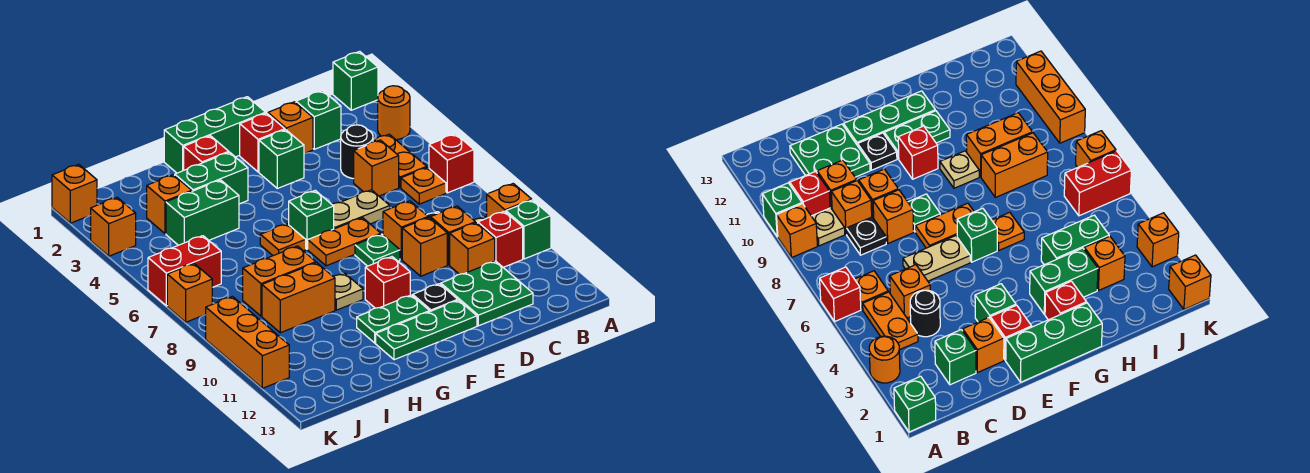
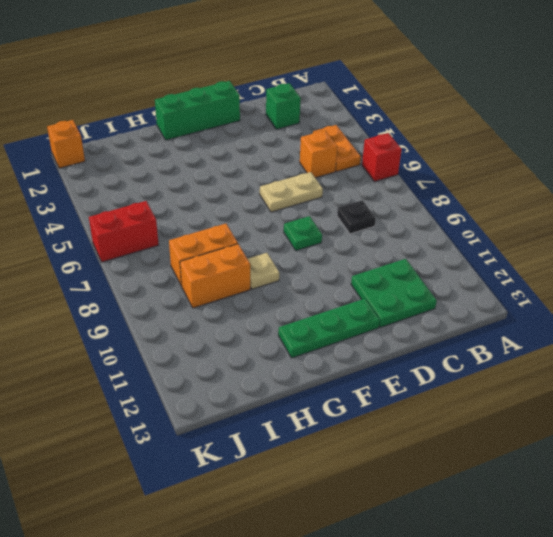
none -> green brick A1 level 1
none -> orange round brick A3 level 1
none -> orange brick A9 level 1
none -> green brick A10 level 1

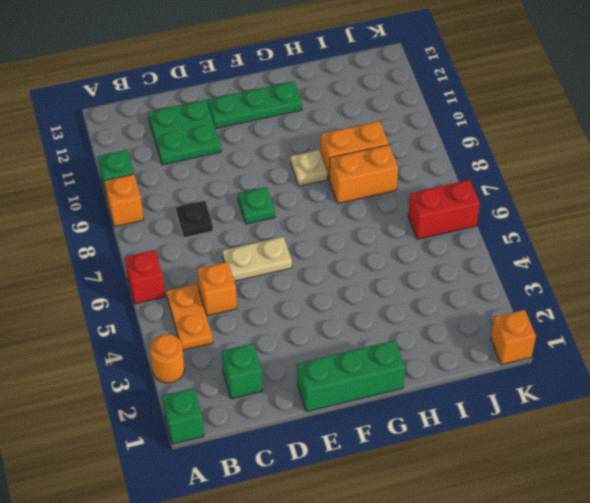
none -> orange plate B6 level 1
none -> tan plate B9 level 1
none -> red brick B10 level 1
none -> black round brick C4 level 1

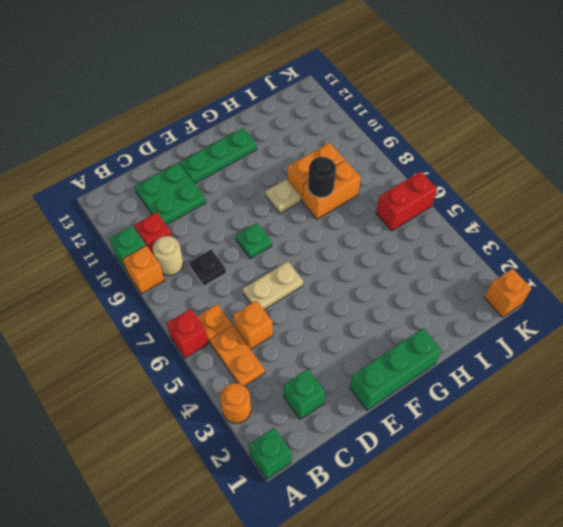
tan round brick B9 level 1 -> tan plate B9 level 1
black round brick H8 level 2 -> black round brick C4 level 1
none -> orange brick C9 level 1
none -> orange brick C10 level 1
none -> orange brick D2 level 1
none -> orange brick D8 level 1

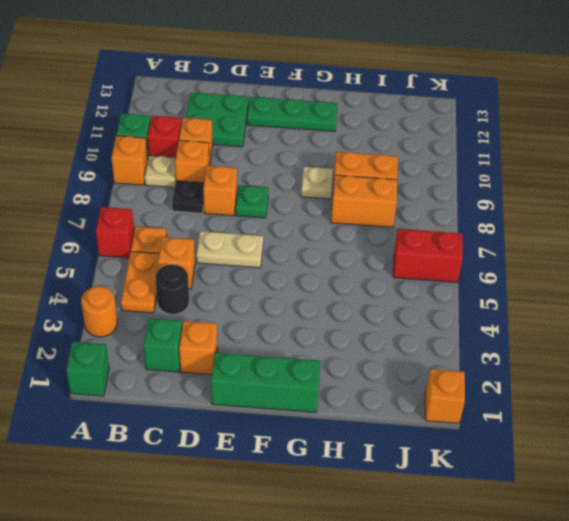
none -> orange brick D9 level 1
none -> red brick E2 level 1
none -> green brick E3 level 1
none -> orange plate E7:F7 level 1

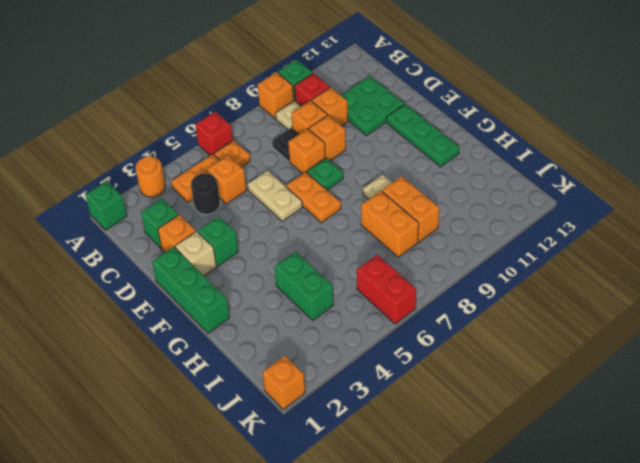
tan brick E2 level 1 -> red brick E2 level 1
none -> black plate E11 level 1
none -> green brick F6 level 1
none -> red brick F10 level 1
none -> green plate F11:G11 level 1

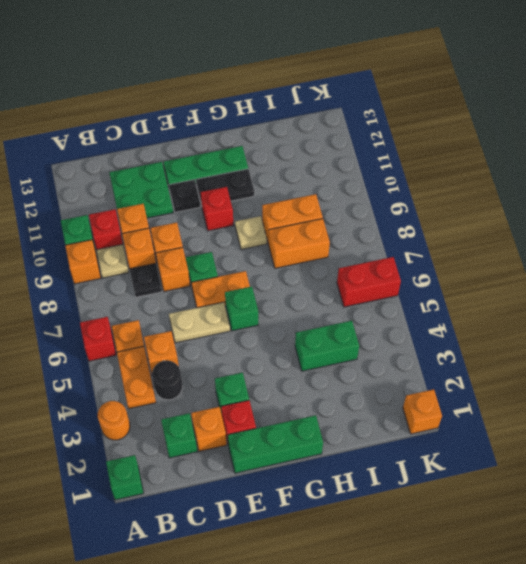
black plate F11:G11 level 1 -> green plate F11:G11 level 1
none -> red brick G2 level 1
none -> green brick G3:H3 level 1
none -> orange plate G6 level 1
none -> orange brick I3 level 1

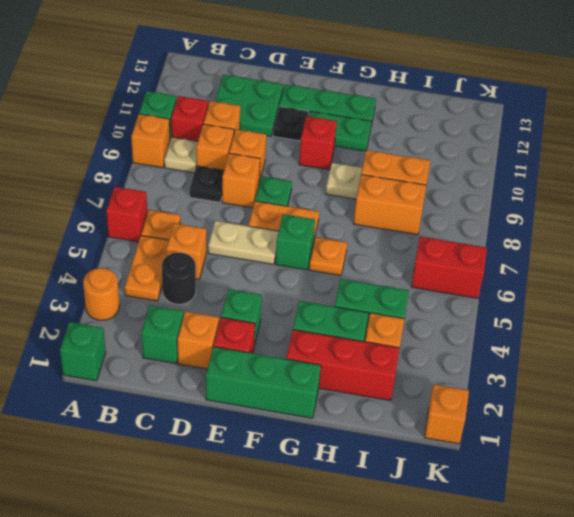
red brick G2:I2 level 1 -> red brick G2 level 1
none -> orange brick K3 level 1
none -> orange brick K7 level 1
none -> orange brick K9:K11 level 1

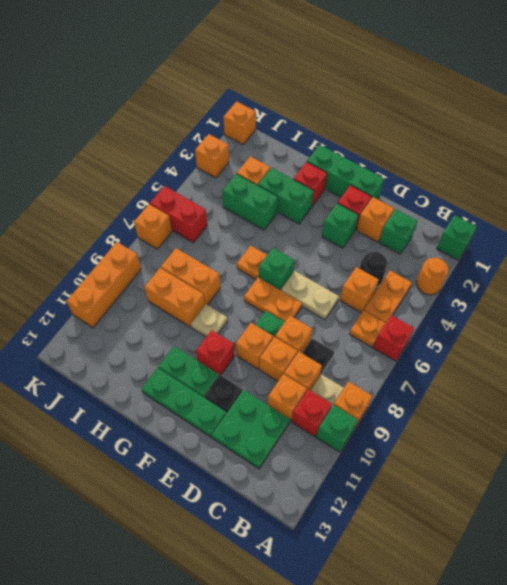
orange brick E9 level 1 -> none

